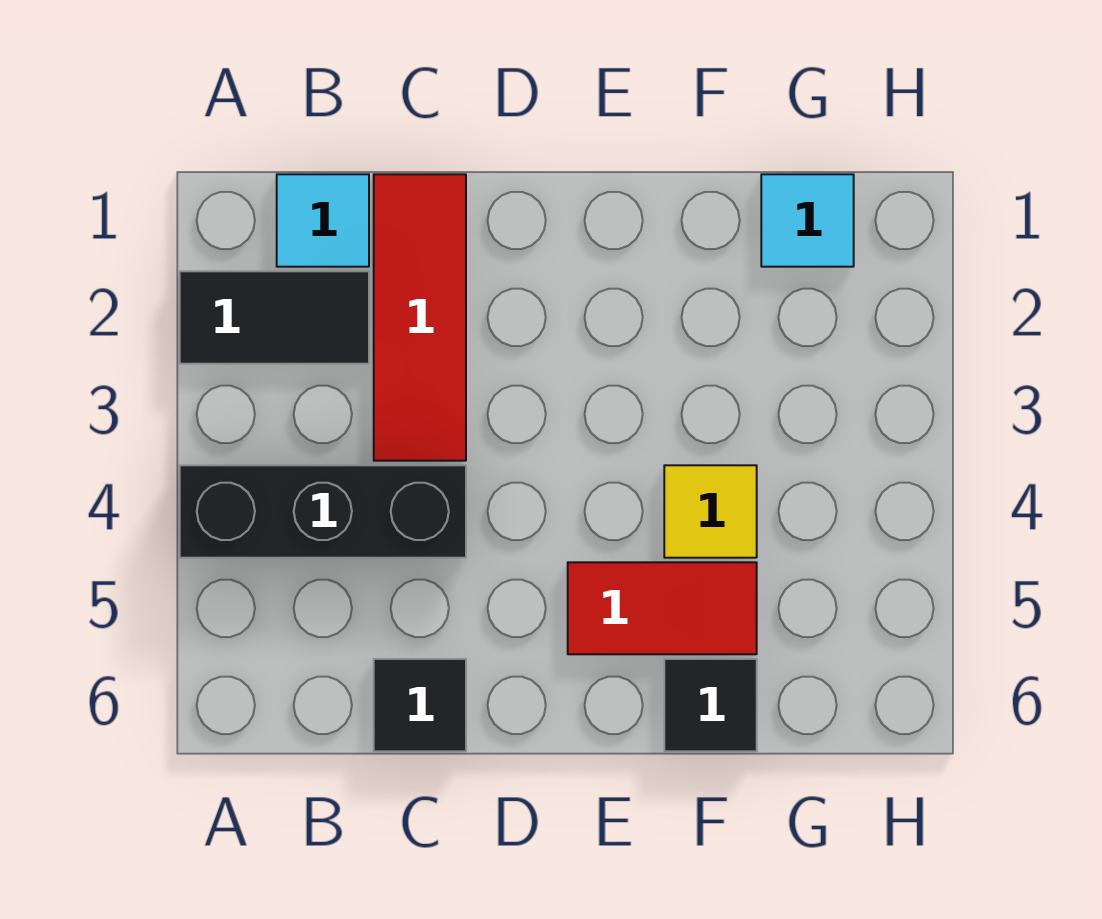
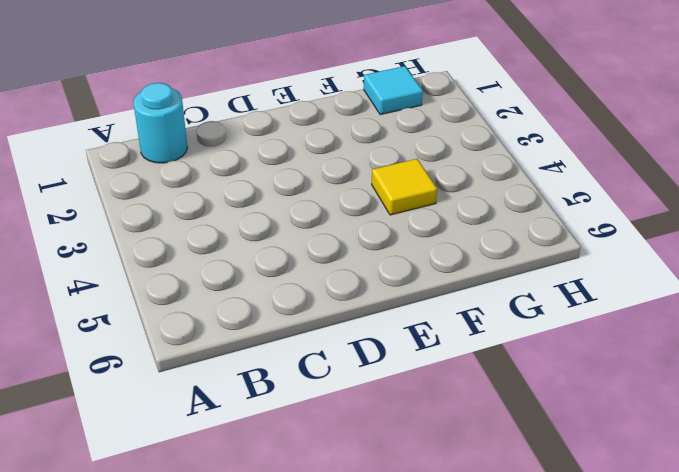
cyan round brick B1 level 1 -> cyan tile B1 level 1
none -> black tile A2:B2 level 1
none -> black brick A4:C4 level 1

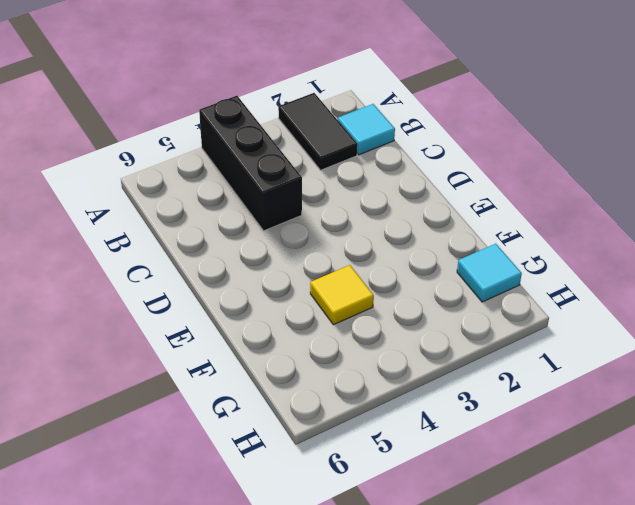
none -> red tile C1:C3 level 1
none -> black tile C6 level 1

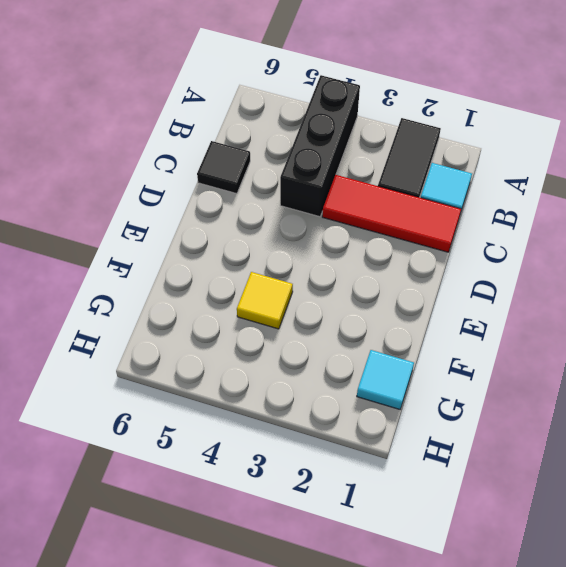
none -> red tile E5:F5 level 1
none -> black tile F6 level 1

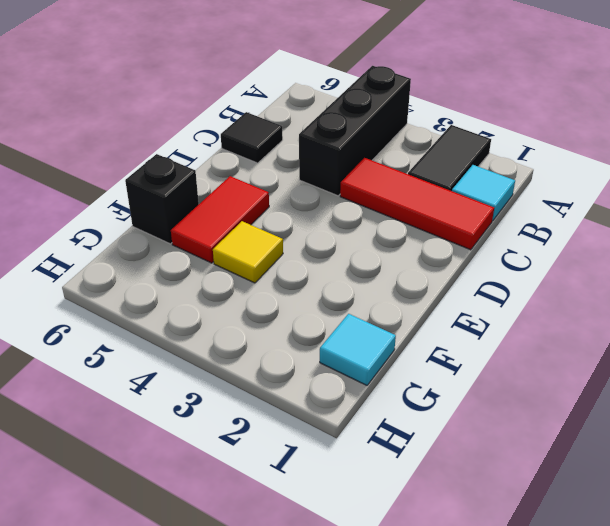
black brick F6 level 1 -> black tile F6 level 1

